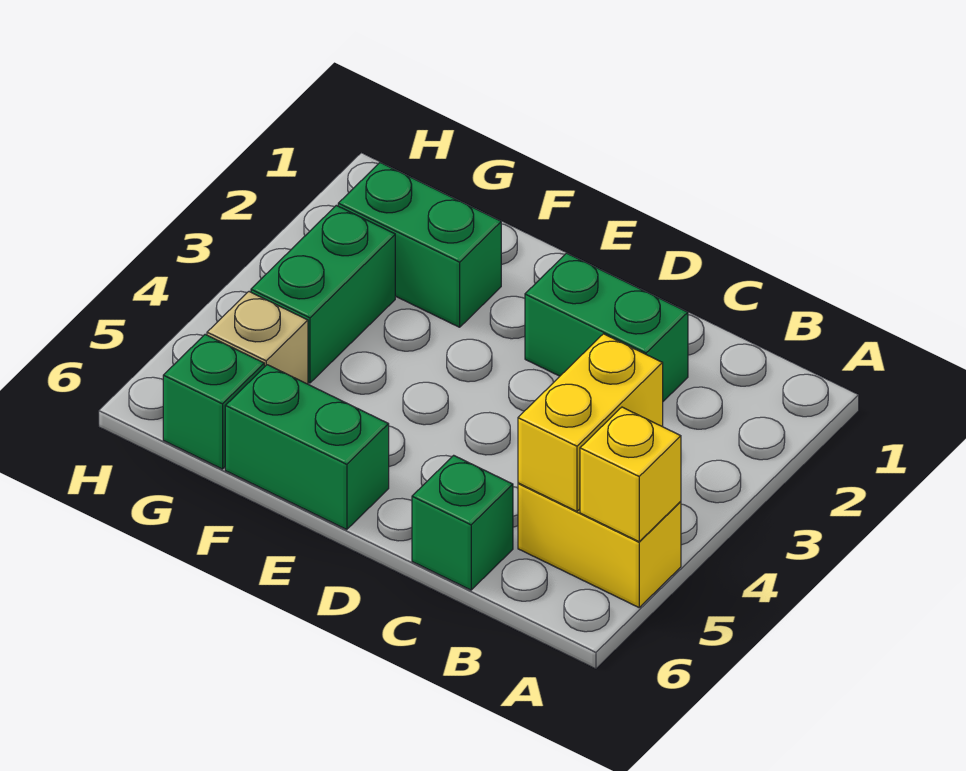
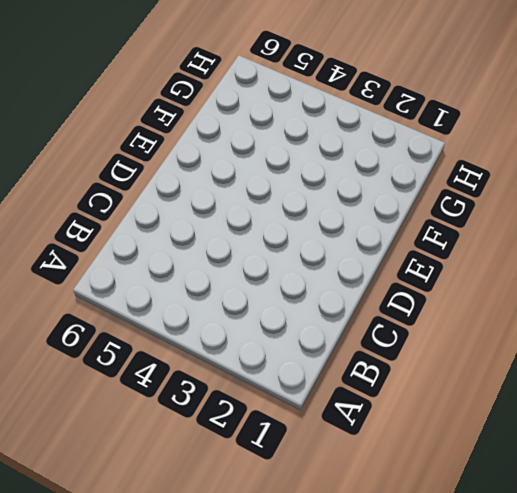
none -> yellow brick A5:B5 level 1
none -> green brick C2:D2 level 1

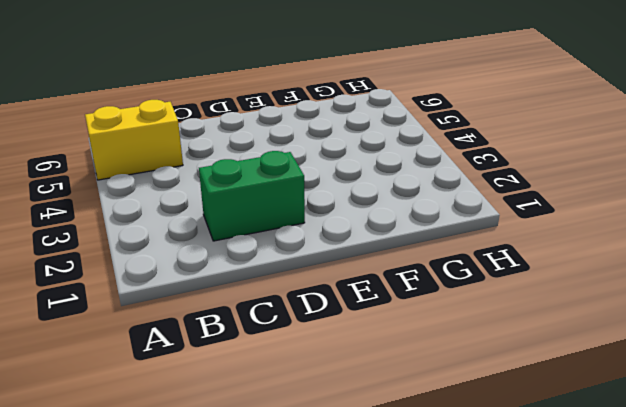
none -> green brick C6 level 1
none -> green brick E6:F6 level 1

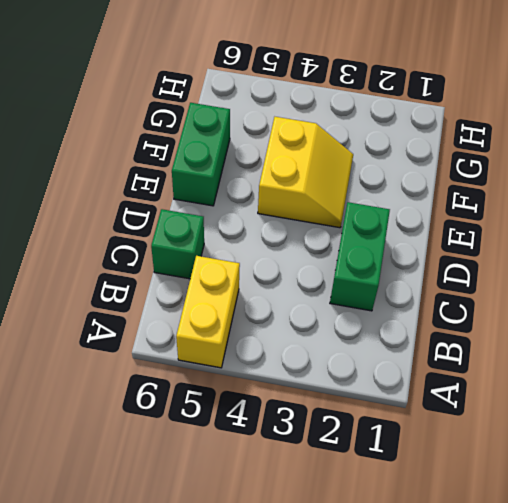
yellow slope E3:F4 level 1 top 4 -> none
none -> green brick F2:G2 level 1
none -> green brick G3:G4 level 1

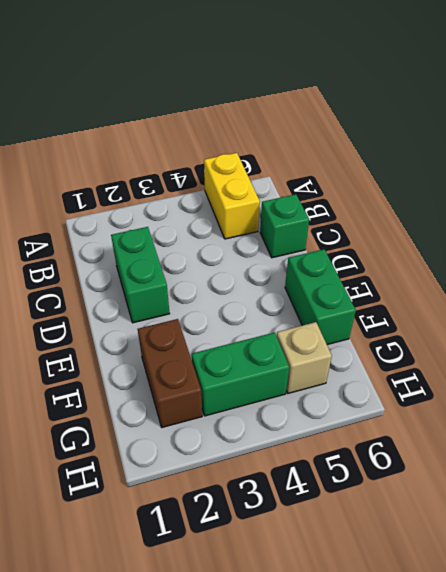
brown brick F2:G2 level 1 -> green brick F2:G2 level 1
none -> green brick G6 level 1
none -> yellow brick A5 level 2

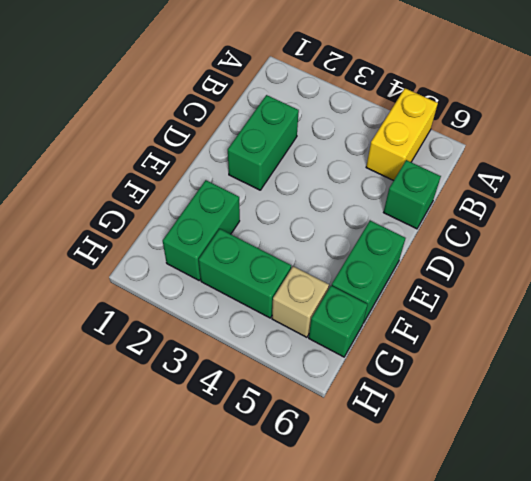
none -> yellow brick A5 level 2
none -> yellow brick B4:B5 level 2

